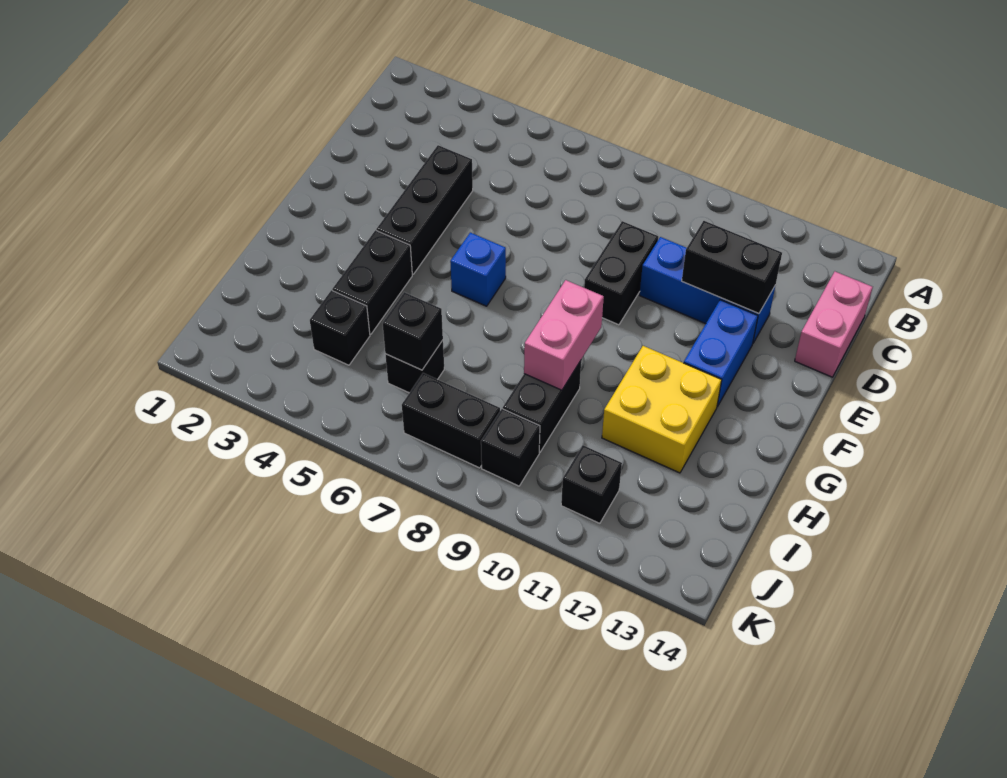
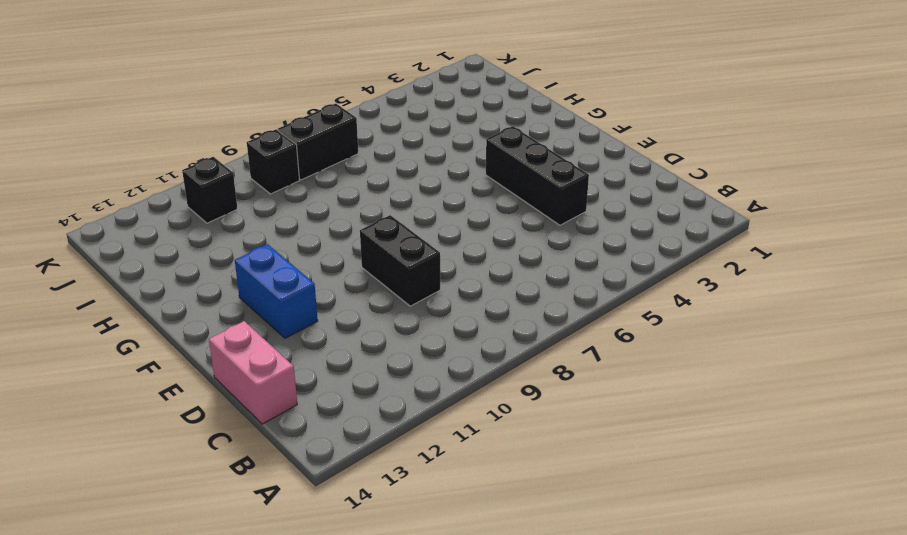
none -> blue brick D10:D12 level 1
none -> blue brick F6 level 1
none -> black brick G4:H4 level 1

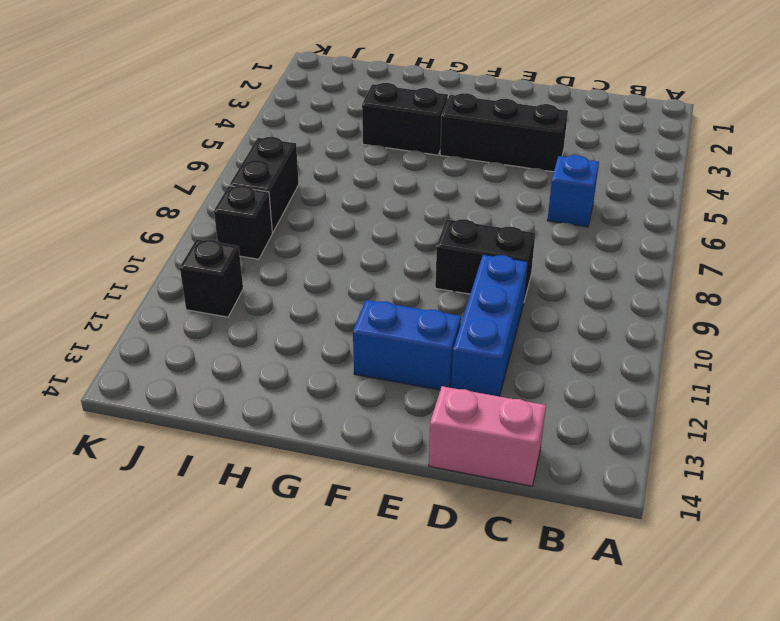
blue brick C6 level 1 -> blue brick F6 level 1
none -> yellow brick G11:H12 level 1
none -> black brick H9:I9 level 1
none -> black brick I4 level 1

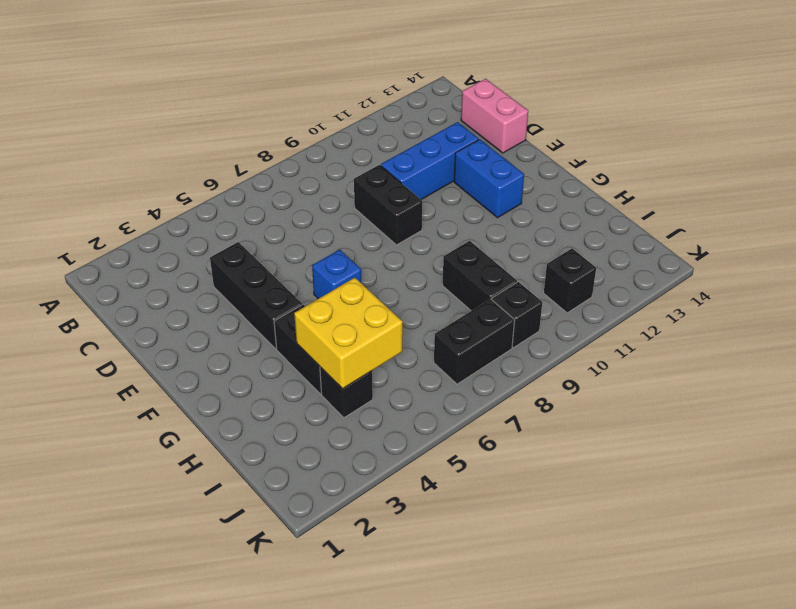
yellow brick H4:I5 level 2 -> yellow brick G11:H12 level 1
none -> black brick I6 level 1
none -> black brick D11:D12 level 2
none -> pink brick G9:H9 level 2

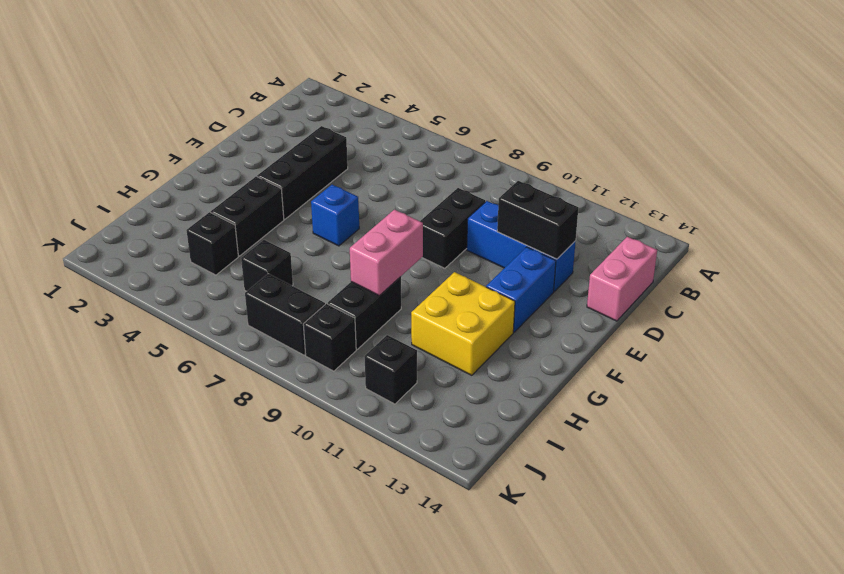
none -> black brick I6 level 2

